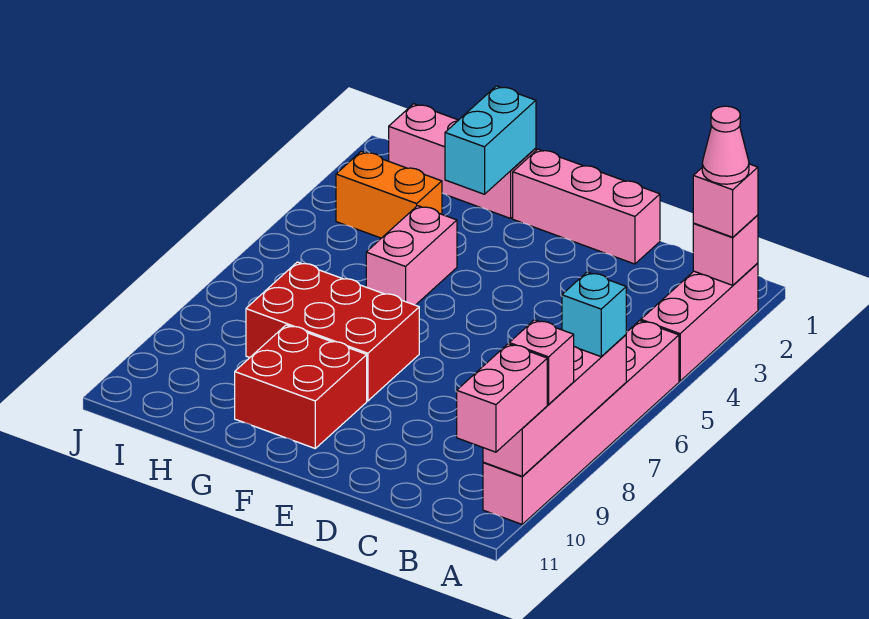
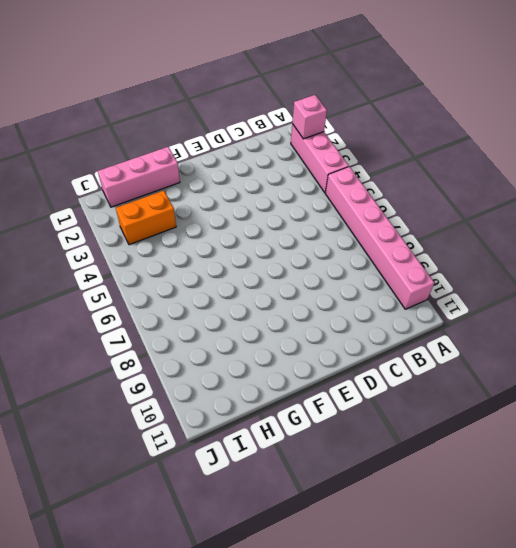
none -> pink brick D1:F1 level 1
none -> red brick F7:H8 level 1
none -> red brick F9:G10 level 1

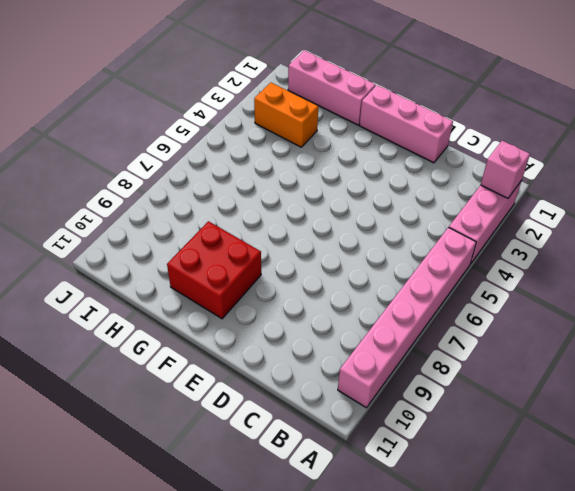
none -> red brick F7:H8 level 1
none -> pink brick G4:G5 level 1
none -> pink brick A7:A10 level 2

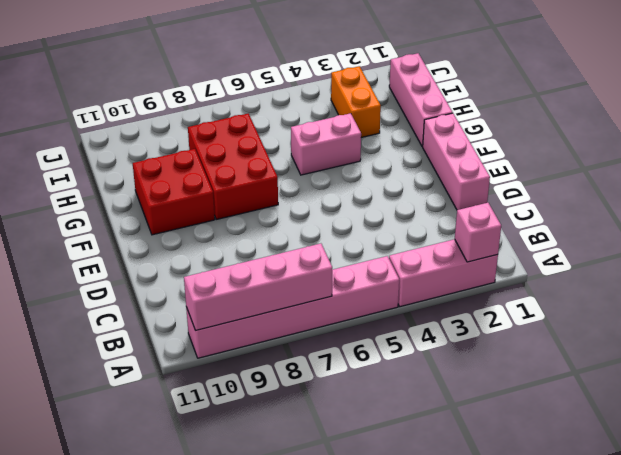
none -> cyan brick G1:G2 level 2
none -> pink brick A2 level 3
none -> cyan brick A7 level 3

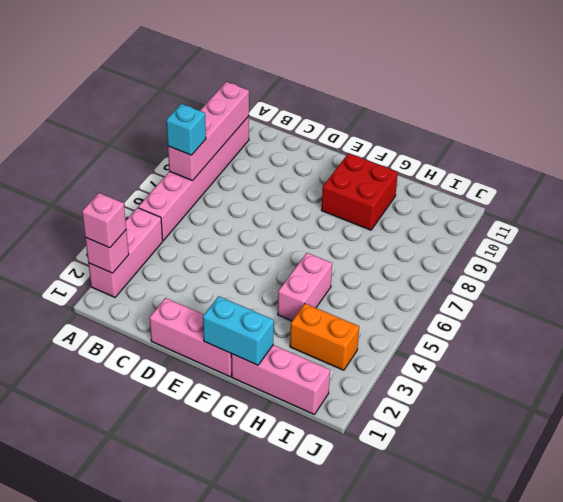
cyan brick F1:G1 level 2 -> cyan brick G1:G2 level 2
none -> red brick F7:H8 level 1
none -> pink brick A9 level 3
none -> pink brick A10:A11 level 3

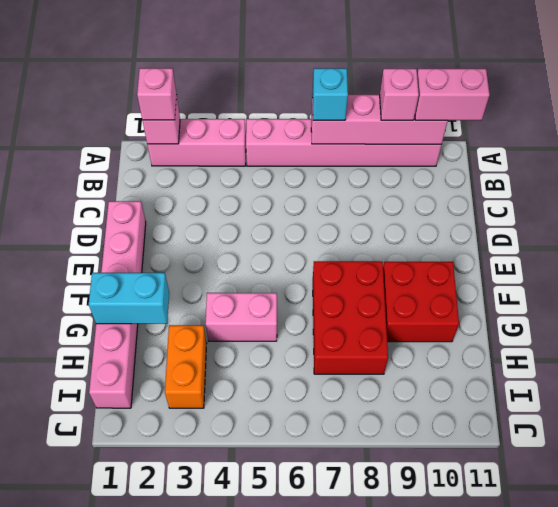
none -> pink cone A2 level 4

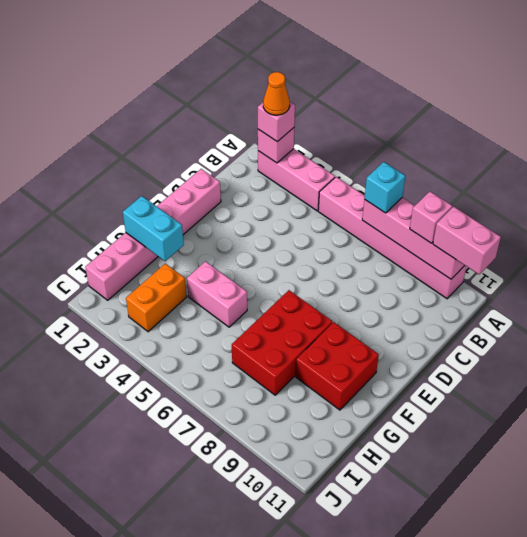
orange cone A2 level 4 -> pink cone A2 level 4

